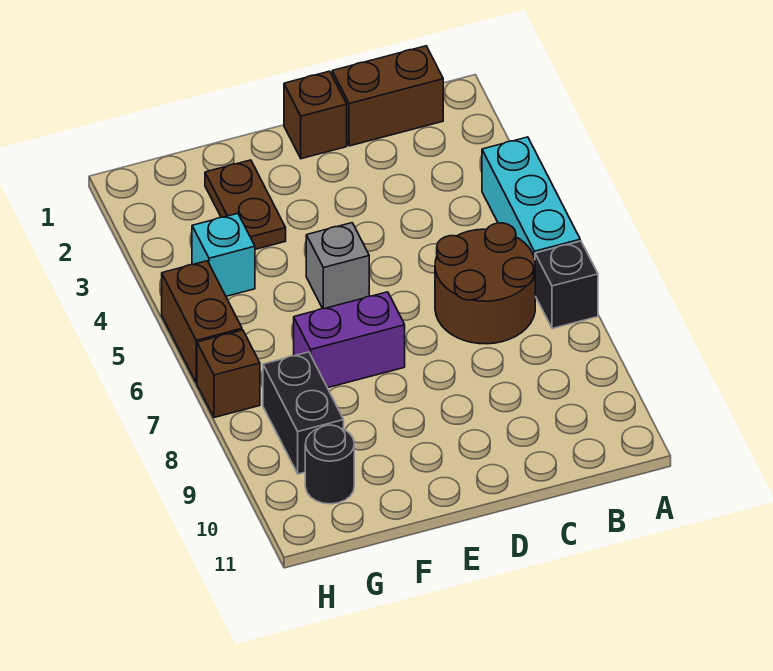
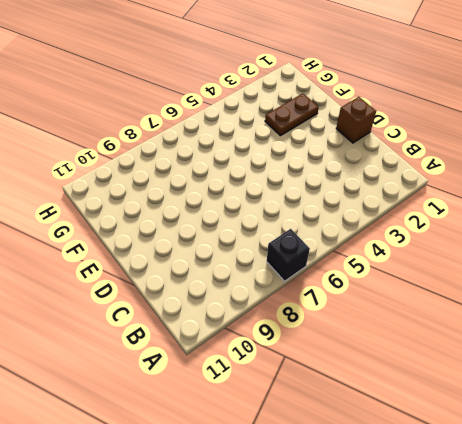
none -> cyan brick A4:A6 level 1
none -> brown brick B1:C1 level 1
none -> brown round brick B6:C7 level 1

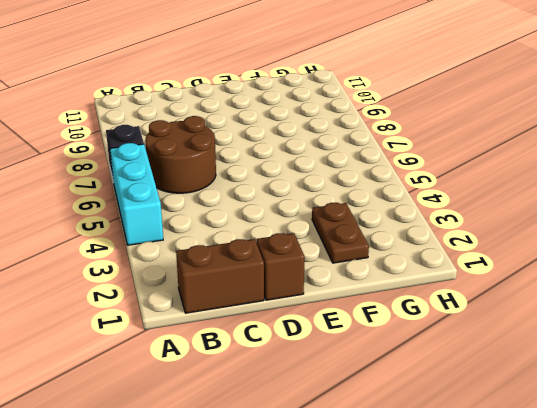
none -> grey brick E5 level 1
none -> purple brick E7:F7 level 1
none -> cyan brick G4 level 1

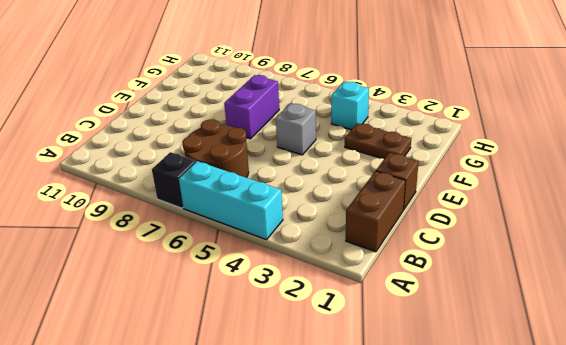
none -> black brick G8:G9 level 1
none -> black round brick G10 level 1
none -> brown brick H5:H6 level 1

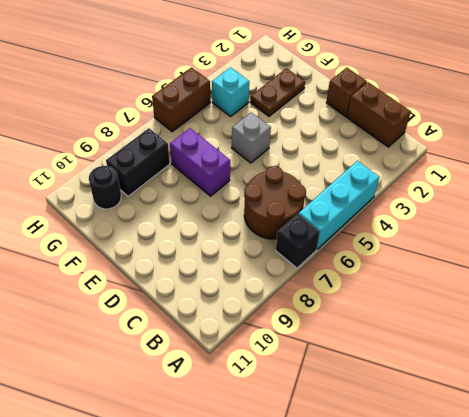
none -> brown brick H7 level 1

